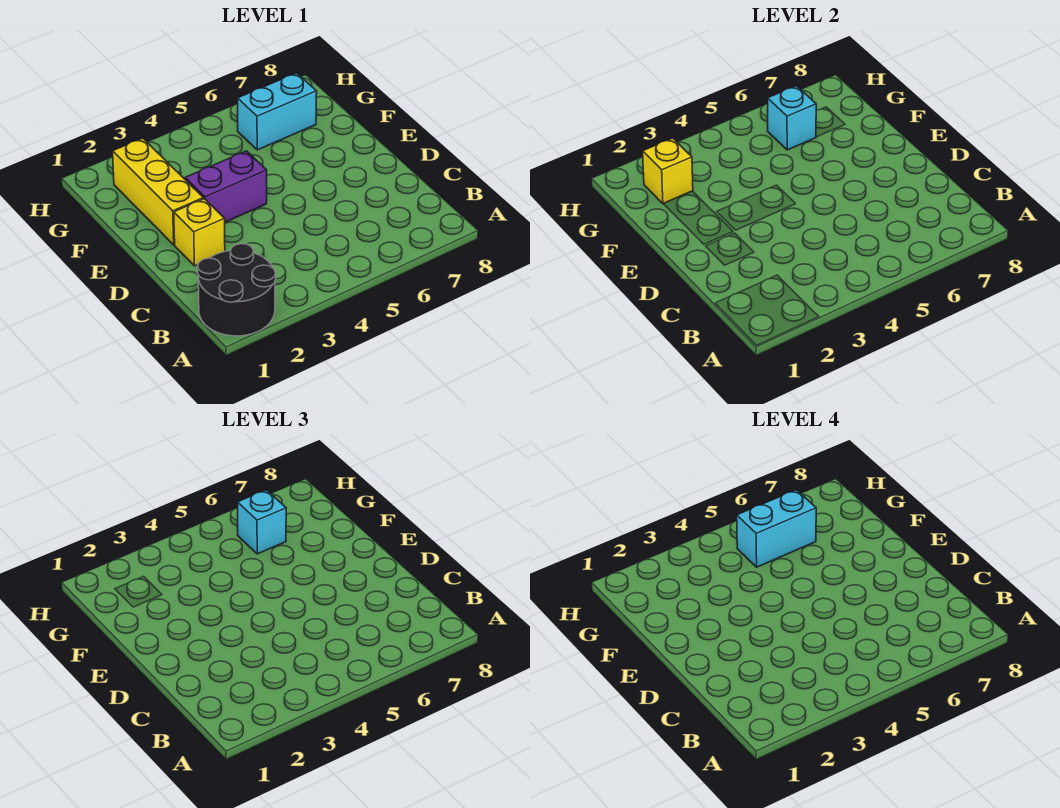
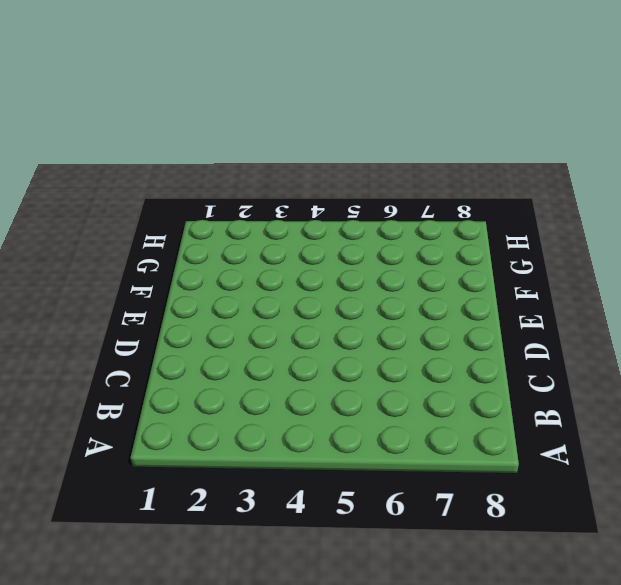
none -> black round brick A1:B2 level 1
none -> yellow brick D2 level 1

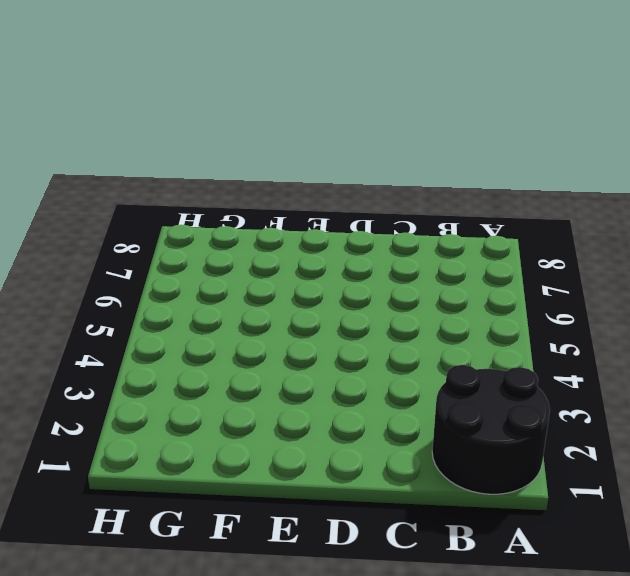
none -> yellow brick D2 level 1
none -> yellow brick E2:G2 level 1

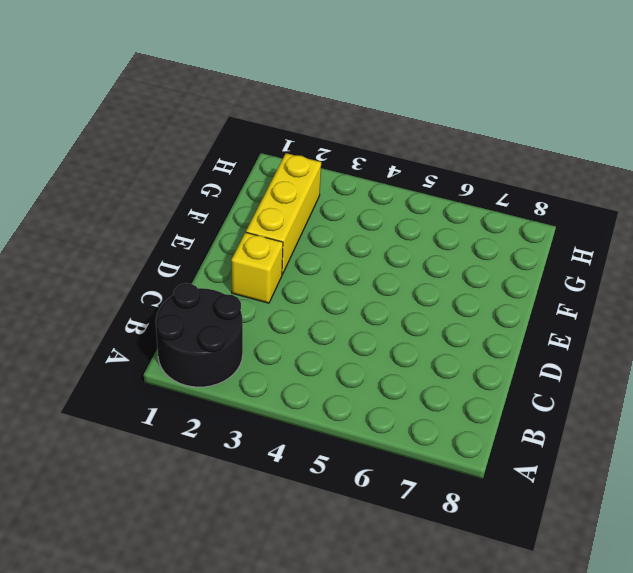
none -> purple brick E3:E4 level 1
none -> cyan brick G6:G7 level 1

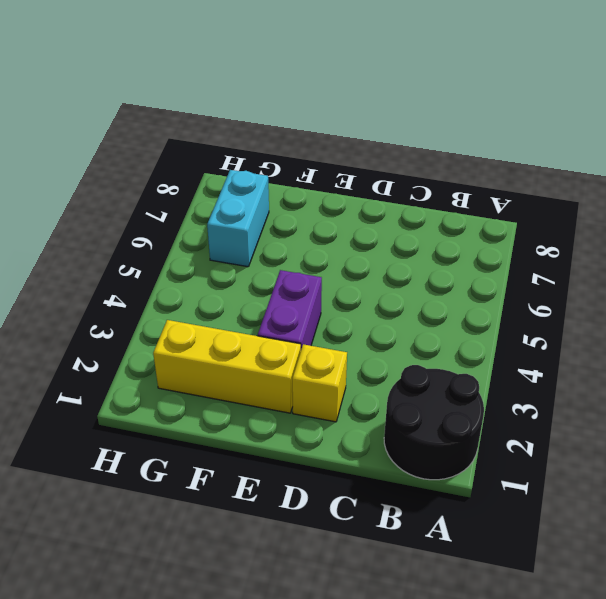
none -> yellow brick G2 level 2
none -> cyan brick G6 level 2

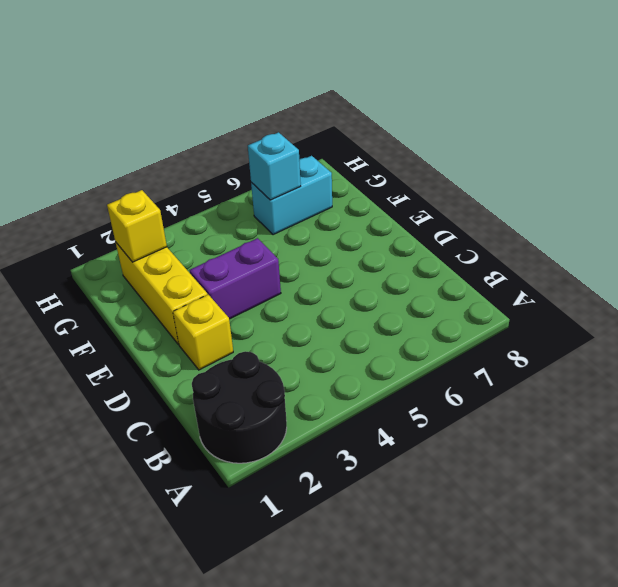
none -> cyan brick G6 level 3
none -> cyan brick G5:G6 level 4

